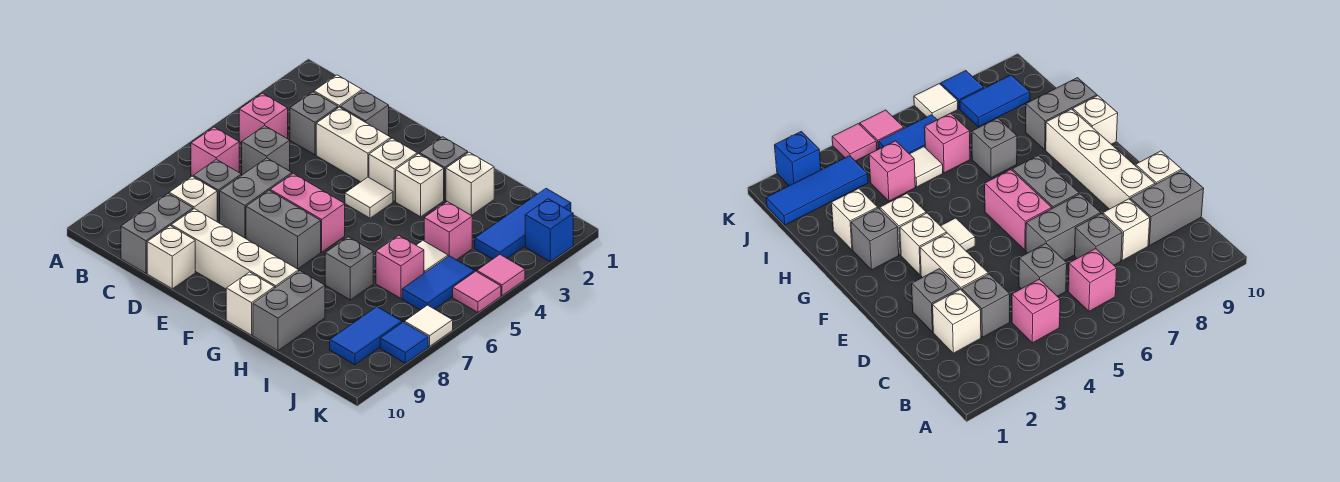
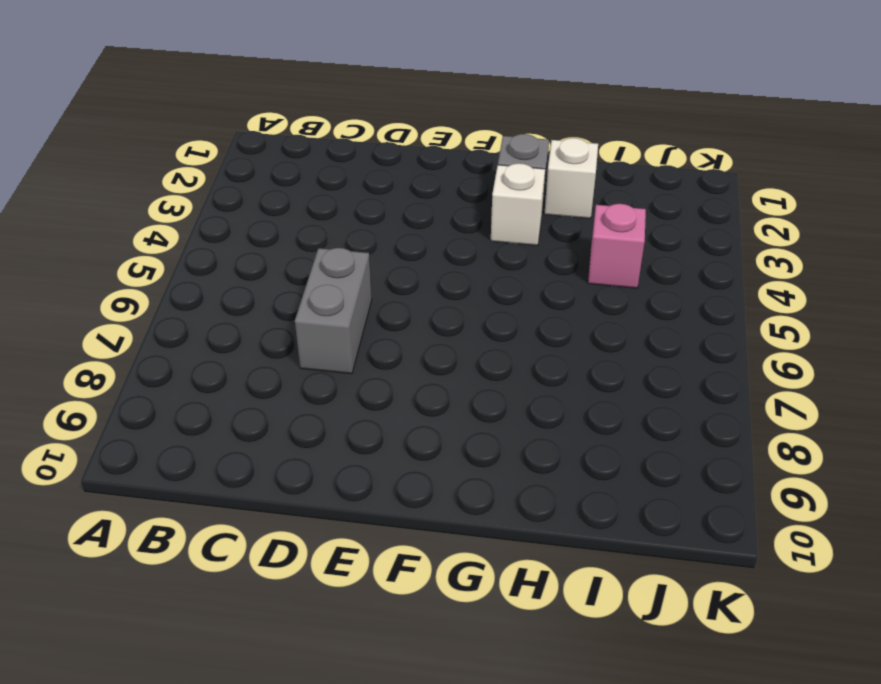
none -> pink brick B4 level 1
none -> pink brick B6 level 1
none -> white brick C2 level 1
none -> grey brick C3 level 1

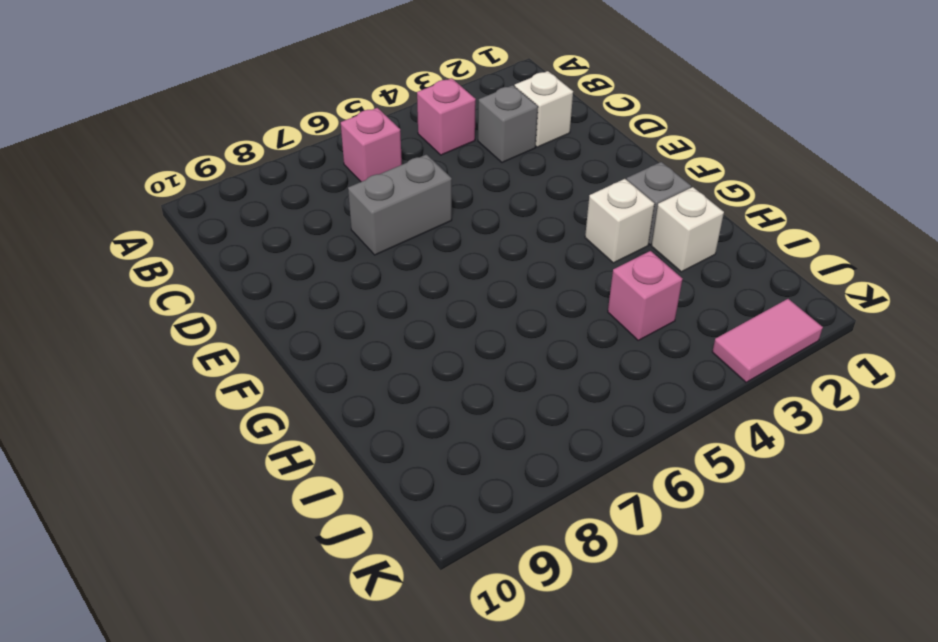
pink tile K2:K3 level 1 -> blue brick K2 level 1
none -> grey brick C5 level 1
none -> grey brick C7 level 1
none -> white brick C8 level 1
none -> grey brick C9:C10 level 1

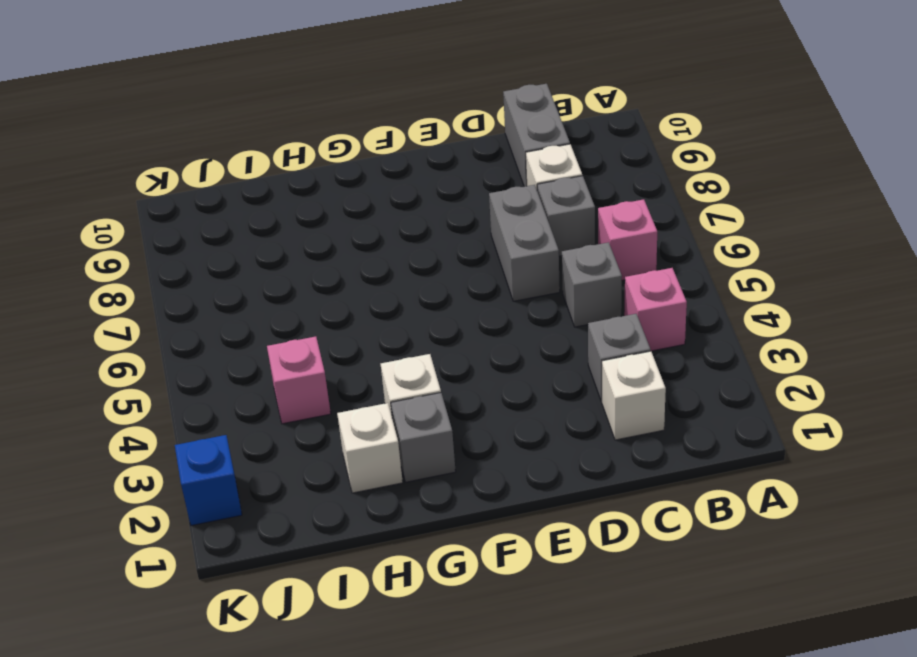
none -> grey brick D2 level 1
none -> white brick D3:E3 level 1
none -> white brick D9:G9 level 1
none -> white brick D10 level 1

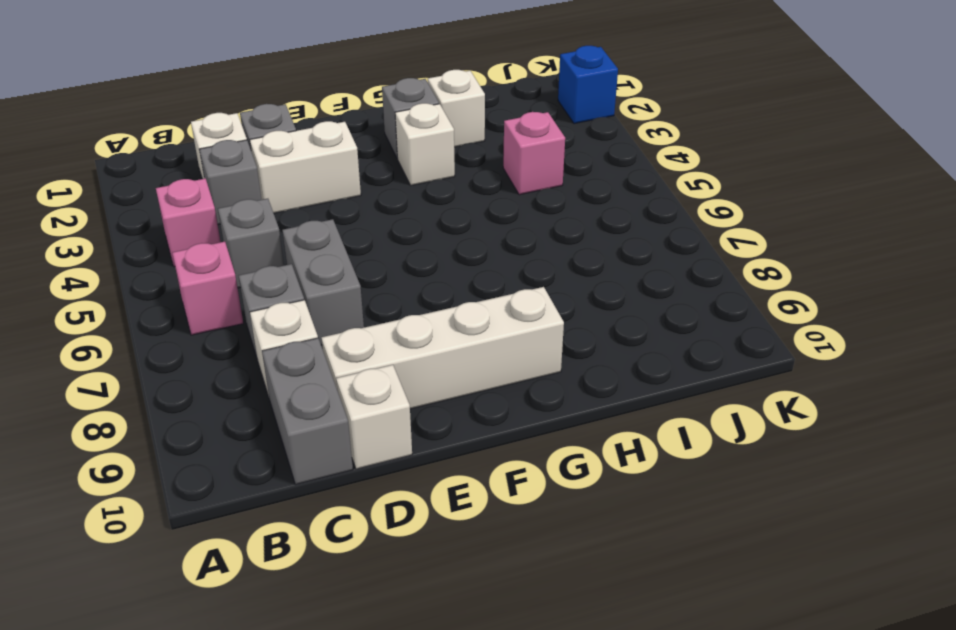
none -> pink brick E6:F6 level 1
none -> grey brick E7:F7 level 1
none -> white brick F3 level 1
none -> white tile F4 level 1

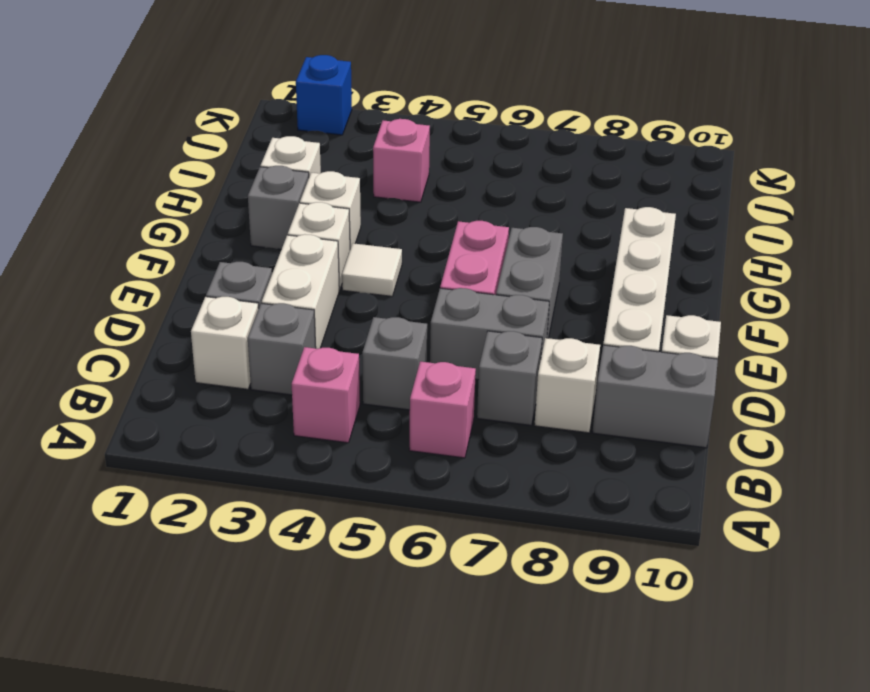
none -> white brick G10 level 1
none -> grey brick H7 level 1
none -> grey brick H9:H10 level 1
none -> white tile I5 level 1

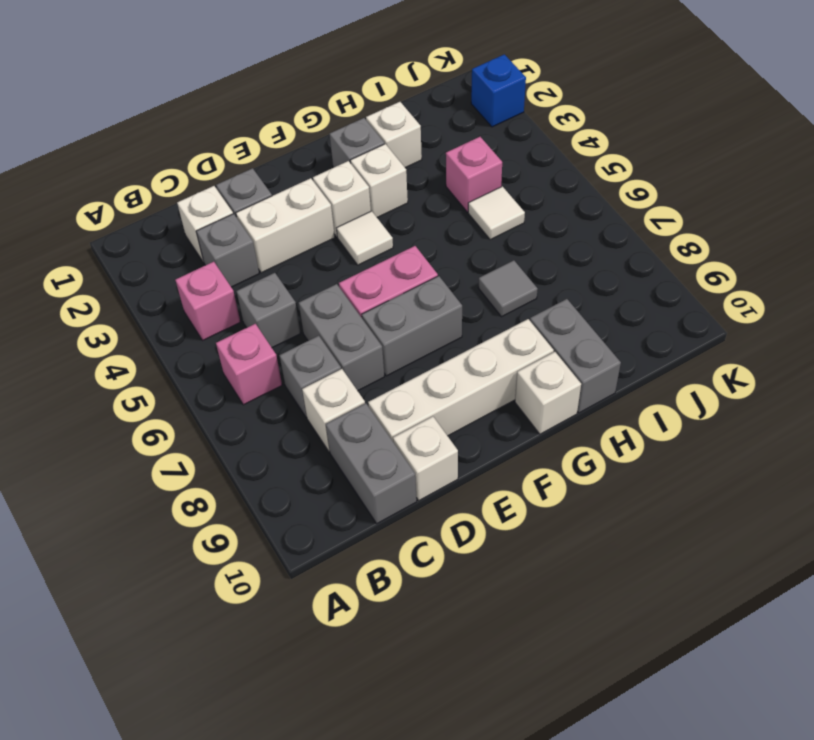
grey tile H7 level 1 -> grey brick H7 level 1
none -> pink brick I6 level 1
none -> blue tile J1:J3 level 1
none -> blue tile J5:J6 level 1
none -> blue tile J8:J9 level 1

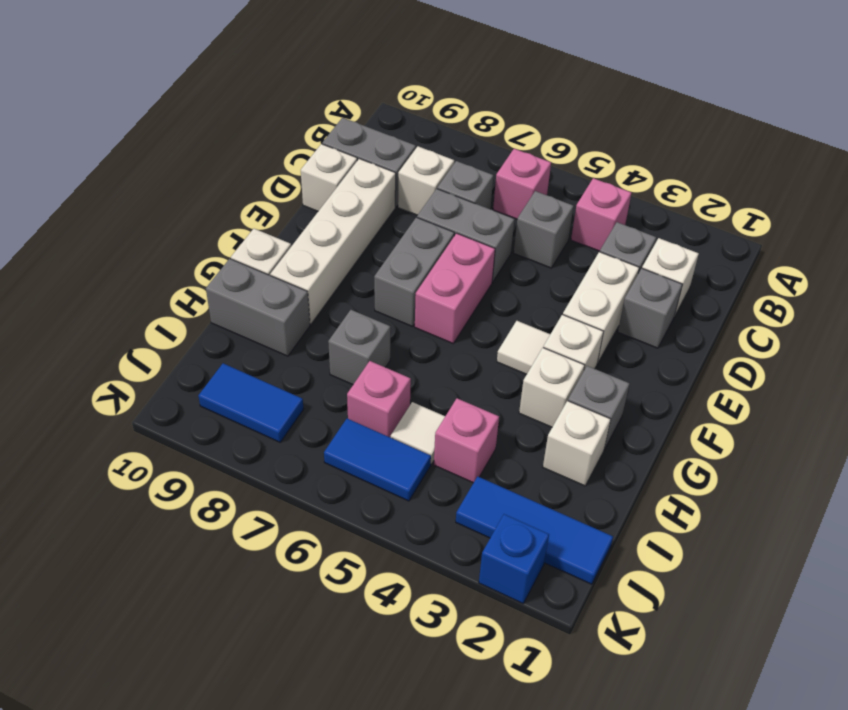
none -> pink tile K4 level 1
none -> pink tile K5 level 1
none -> white tile K7 level 1
none -> blue tile K8 level 1

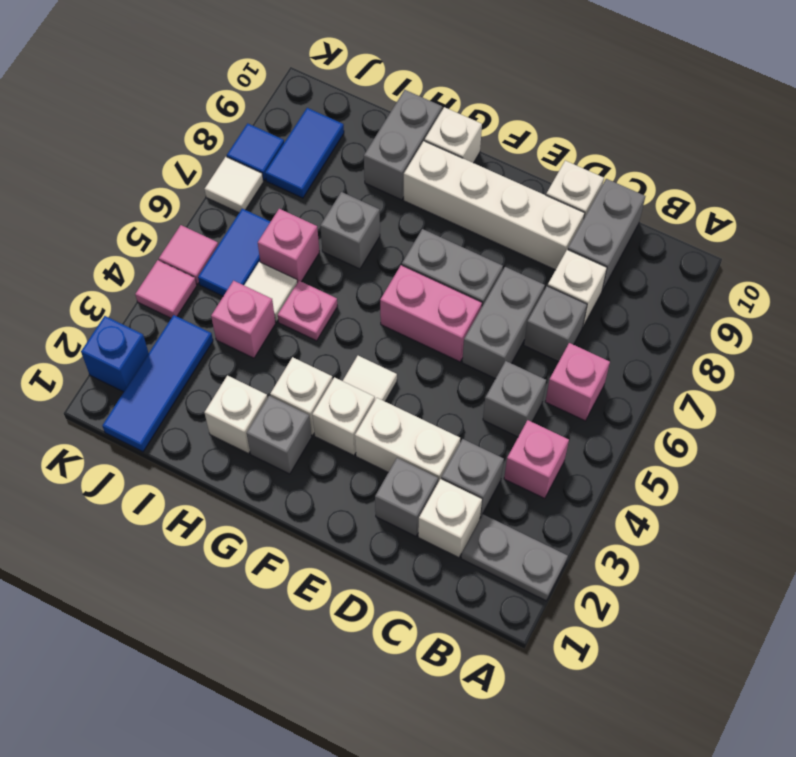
grey plate A2:B2 level 1 -> none
pink plate H5 level 1 -> none

